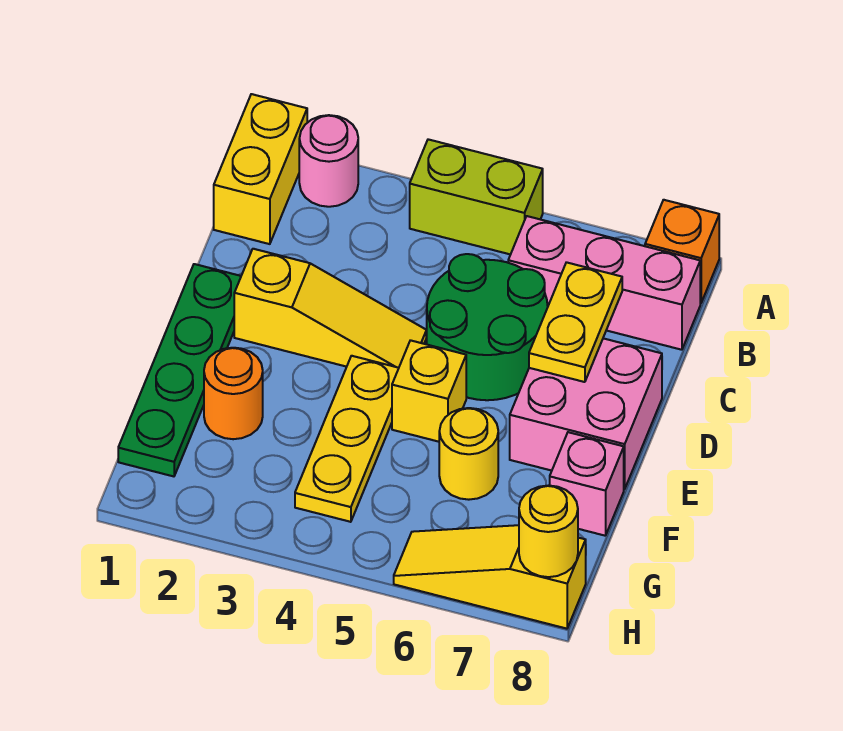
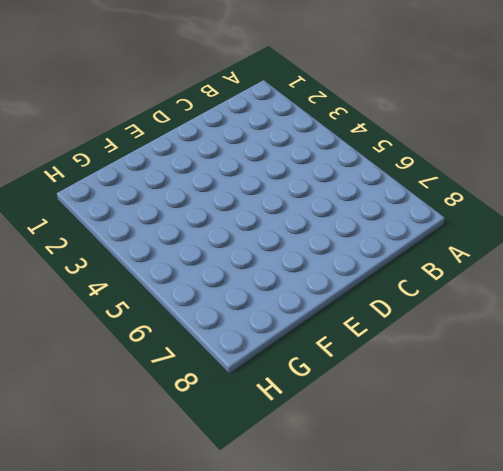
none -> yellow brick A1:B1 level 1
none -> pink round brick A2 level 1
none -> lime brick A4:A5 level 1

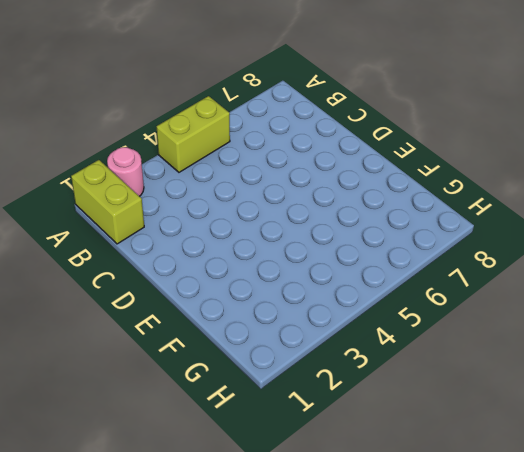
lime brick A1:B1 level 1 -> yellow brick A1:B1 level 1
none -> orange brick A8 level 1
none -> pink brick B6:B8 level 1
none -> green round brick C5:D6 level 1

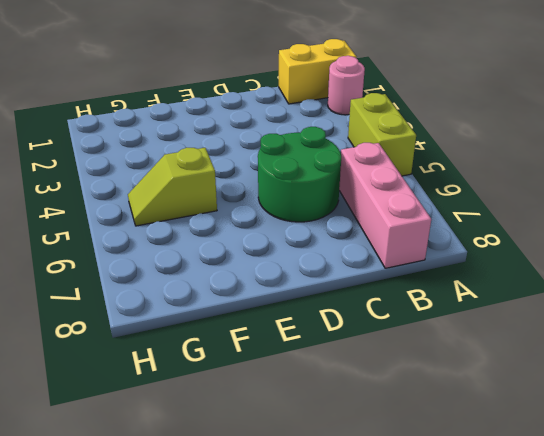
lime slope F5:G5 level 1 top F -> none
none -> orange brick A8 level 1
none -> green plate D1:G1 level 1
none -> yellow slope D2:D4 level 1 top 2

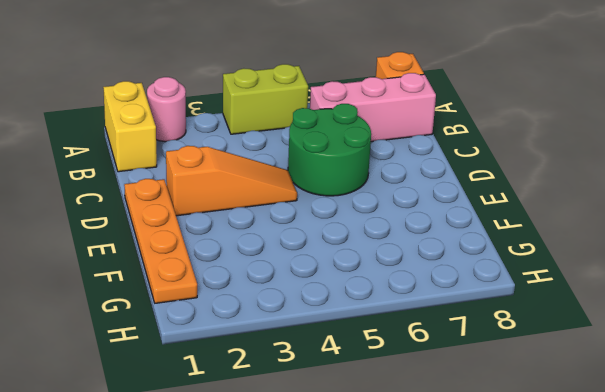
orange plate D1:G1 level 1 -> green plate D1:G1 level 1
orange slope D2:D4 level 1 top 2 -> yellow slope D2:D4 level 1 top 2
none -> pink brick D7:E8 level 1
none -> yellow plate E4:G4 level 1
none -> yellow brick E5 level 1

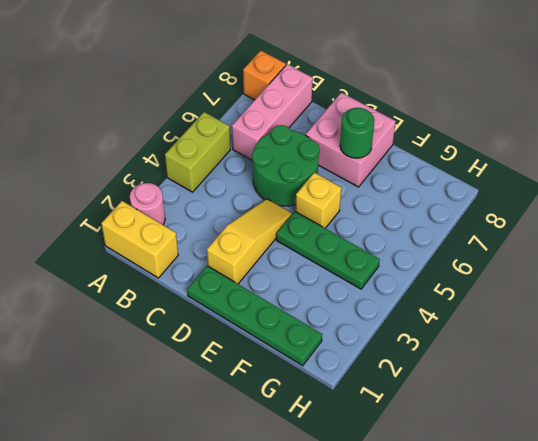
green plate E4:G4 level 1 -> yellow plate E4:G4 level 1
green round brick E7 level 2 -> none
none -> orange round brick F2 level 1
none -> yellow round brick F6 level 1
none -> pink brick F8 level 1

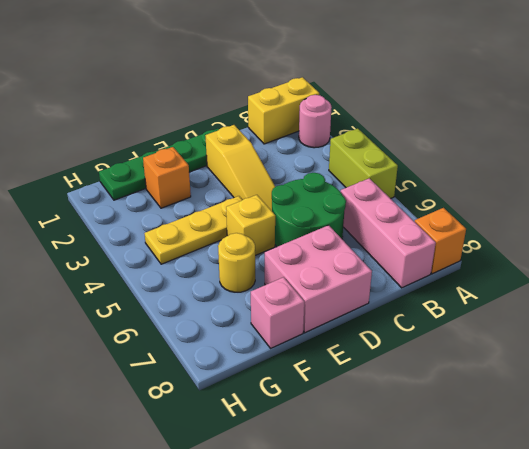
orange brick F2 level 1 -> orange round brick F2 level 1
none -> yellow slope H6:H8 level 1 top 8
none -> yellow plate C7:D7 level 2
none -> yellow round brick H8 level 2

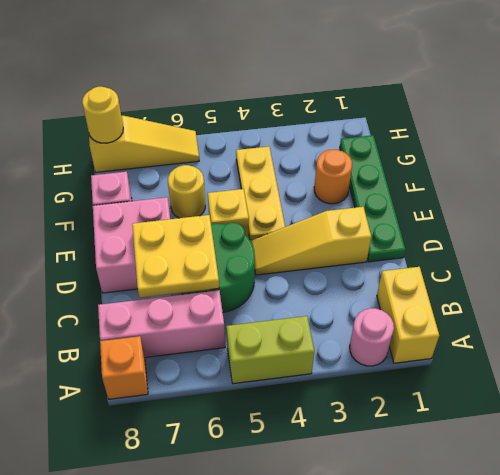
yellow plate C6:D7 level 2 -> yellow plate C7:D7 level 2

